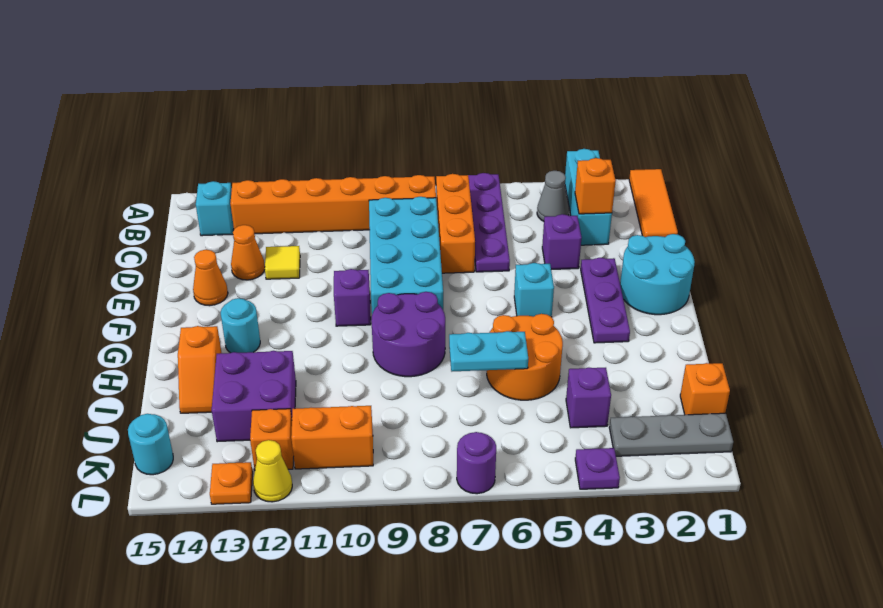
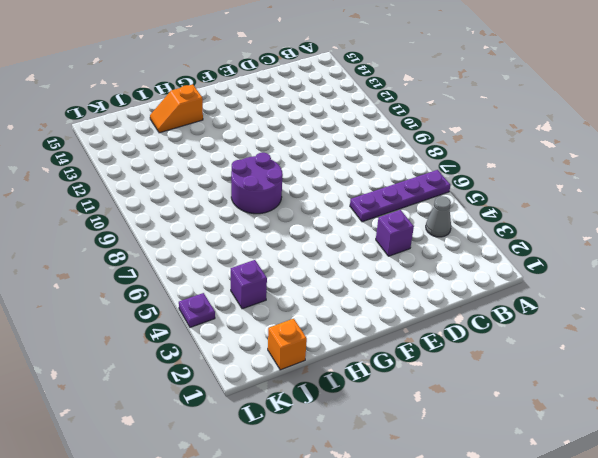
none -> orange tile A1:C1 level 1
none -> cyan brick A3:C3 level 1
none -> orange brick B7:D7 level 1
none -> orange brick B8:B13 level 1

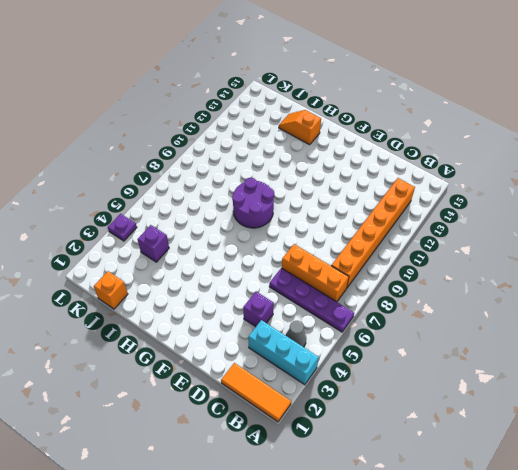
none -> cyan brick B14 level 1
none -> cyan brick C8:F9 level 1
none -> yellow tile D12 level 1
none -> orange cone D13 level 1

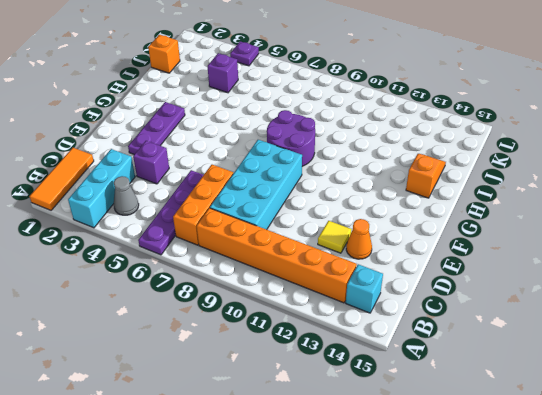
none -> cyan round brick E1:F2 level 1
none -> orange cone E14 level 1
none -> cyan brick F5 level 1
none -> purple brick F10 level 1

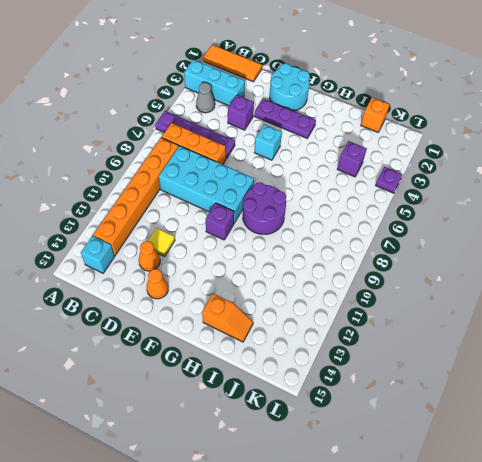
none -> cyan round brick G13 level 1
none -> orange round brick H5:I6 level 1
none -> purple brick I12:J13 level 1
none -> grey plate K1:K3 level 1

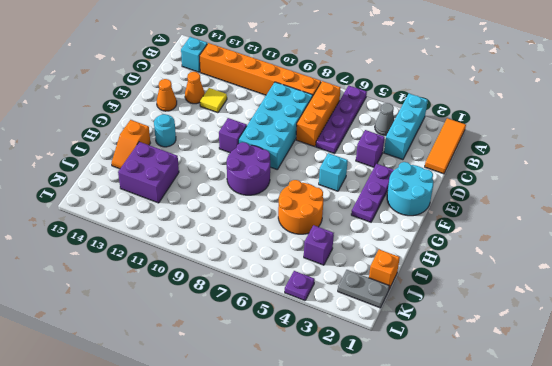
grey plate K1:K2 level 1 -> grey plate K1:K3 level 1
none -> orange brick K10:K11 level 1
none -> orange brick K12 level 1
none -> cyan round brick K15 level 1
none -> purple round brick L7 level 1

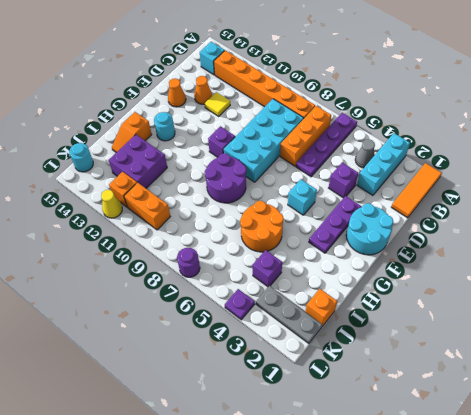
none -> orange plate L13 level 1
none -> orange brick C3 level 2
none -> cyan plate I6:I7 level 2

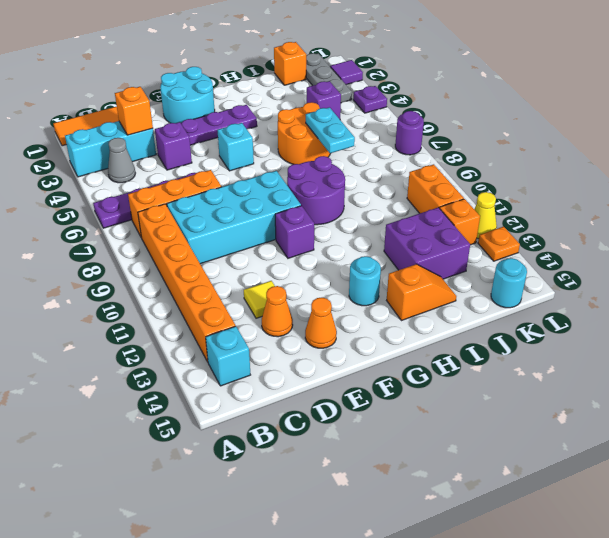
purple tile L2 level 1 -> none

